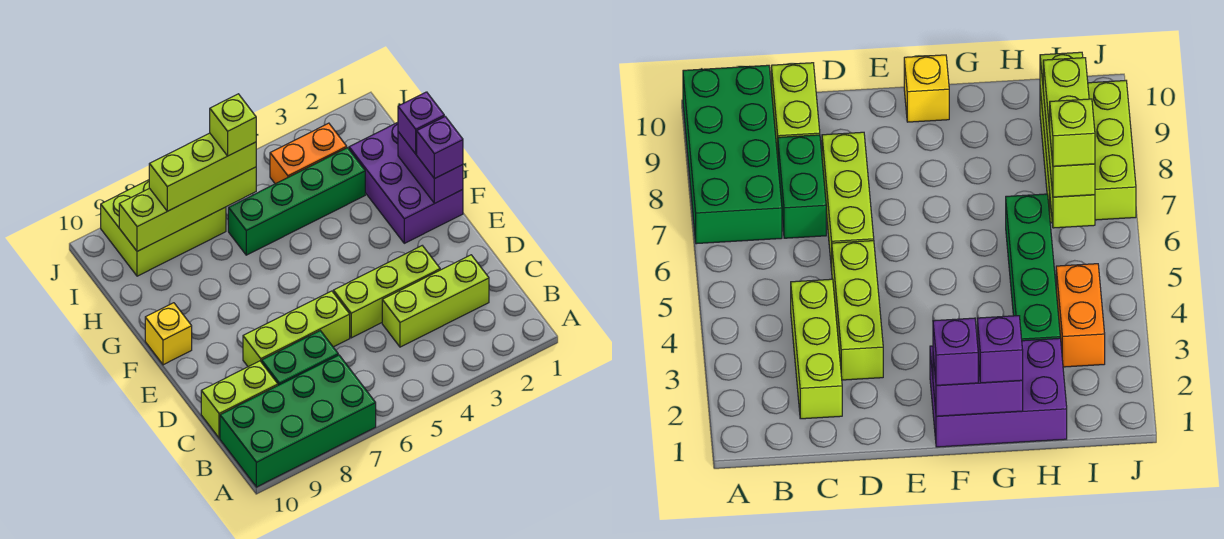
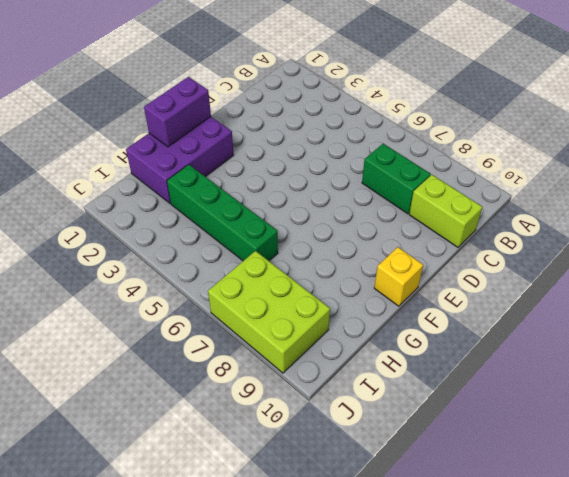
none -> green brick A7:B10 level 1
none -> lime brick C2:C4 level 1
none -> lime brick D3:D5 level 1

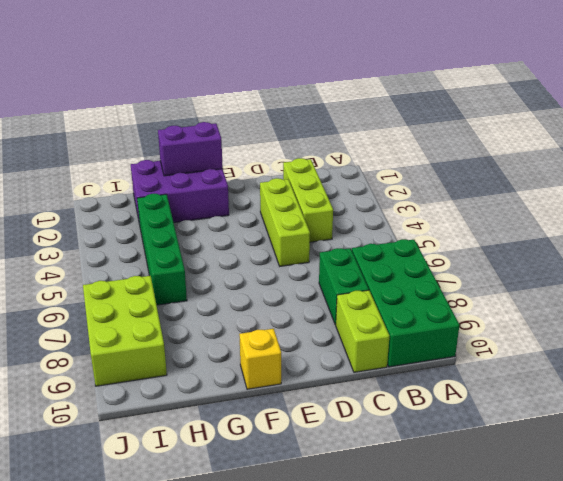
none -> lime brick D6:D8 level 1
none -> orange brick I3:I4 level 1
none -> lime brick I6:I9 level 2

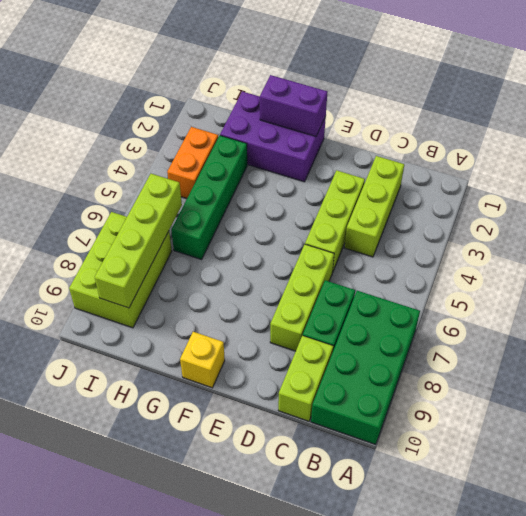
none -> purple brick F1 level 3
none -> purple brick G1 level 3
none -> lime brick I6:I8 level 3

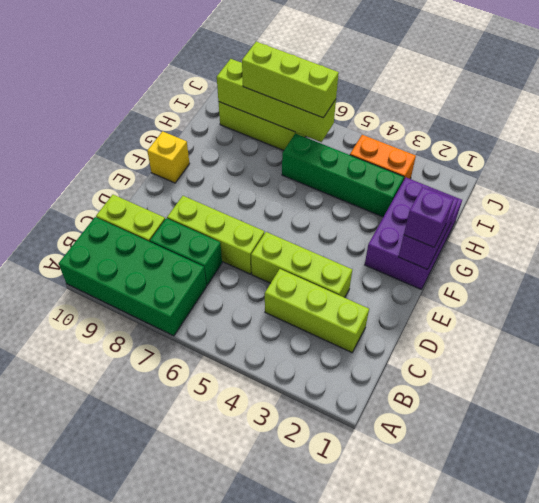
none -> purple brick G1 level 3
none -> lime brick I6 level 4

